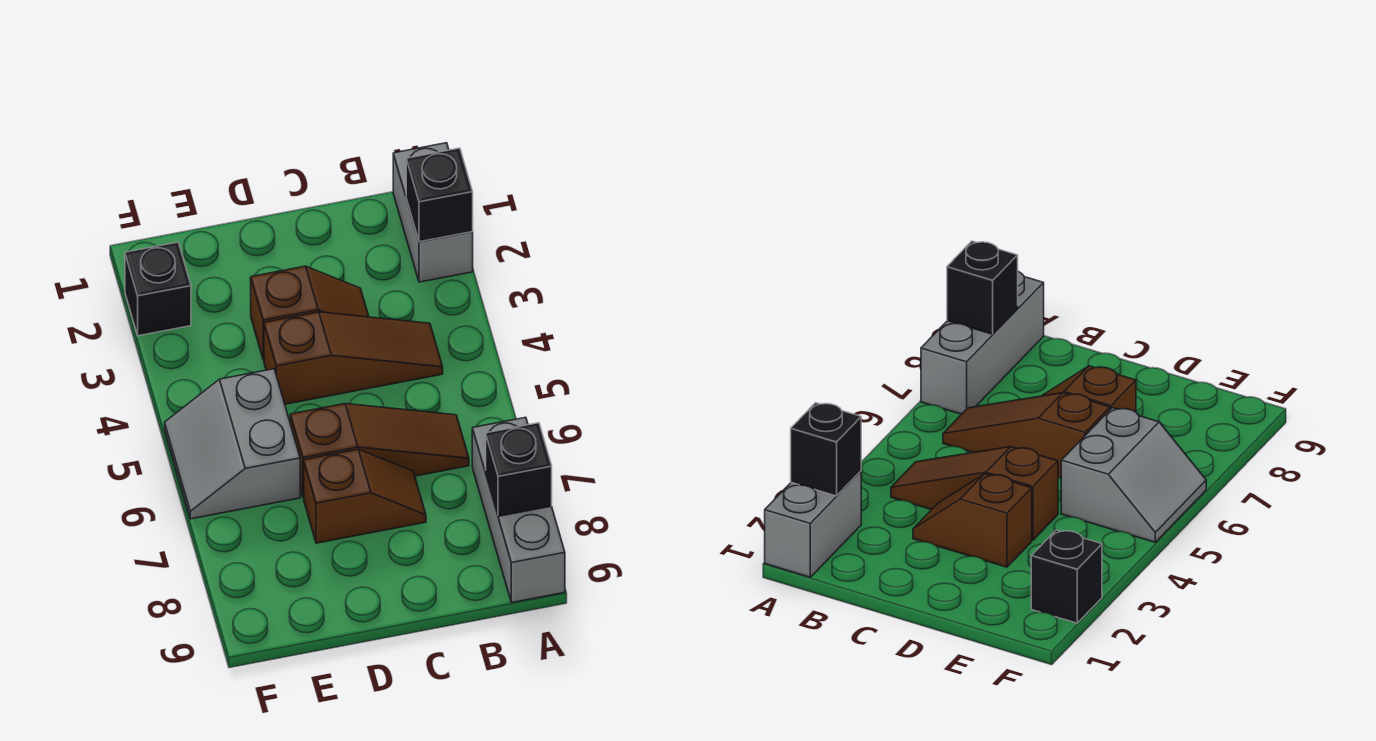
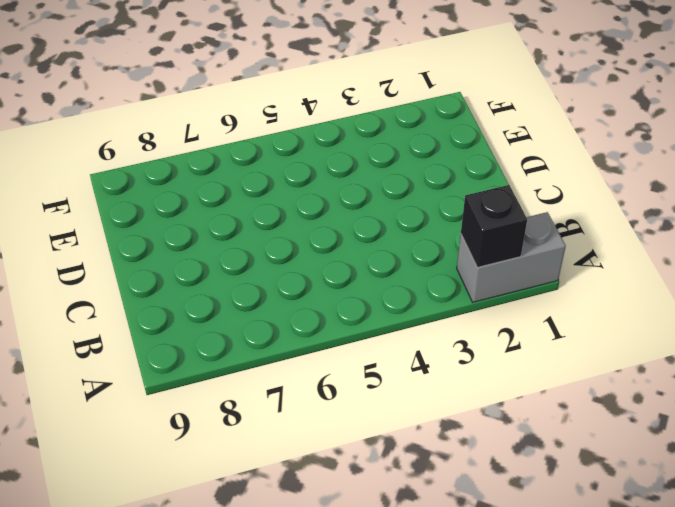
none -> grey brick A7:A9 level 1
none -> brown slope B4:D4 level 1 top D

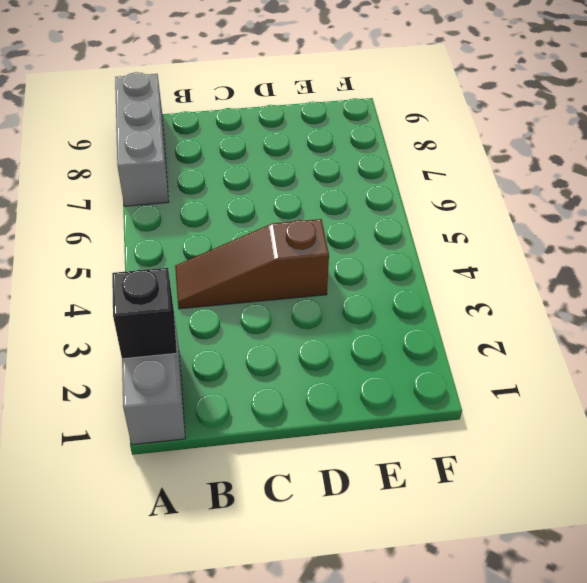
none -> brown slope B6:D6 level 1 top D
none -> brown slope C3:D3 level 1 top D

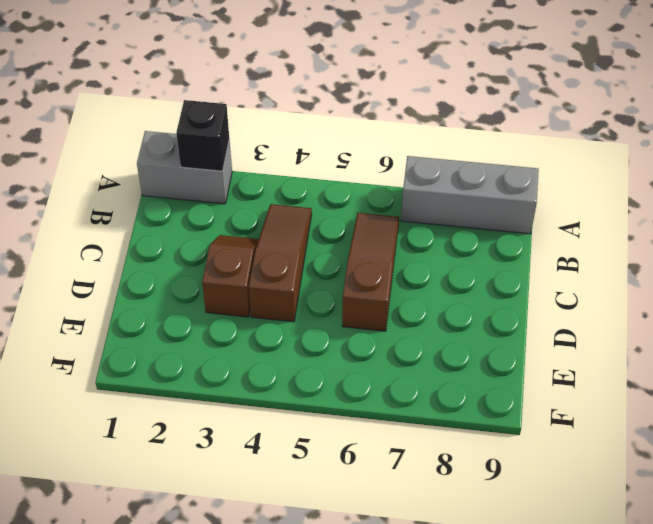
none -> brown slope C7:D7 level 1 top D
none -> grey slope E5:F6 level 1 top E

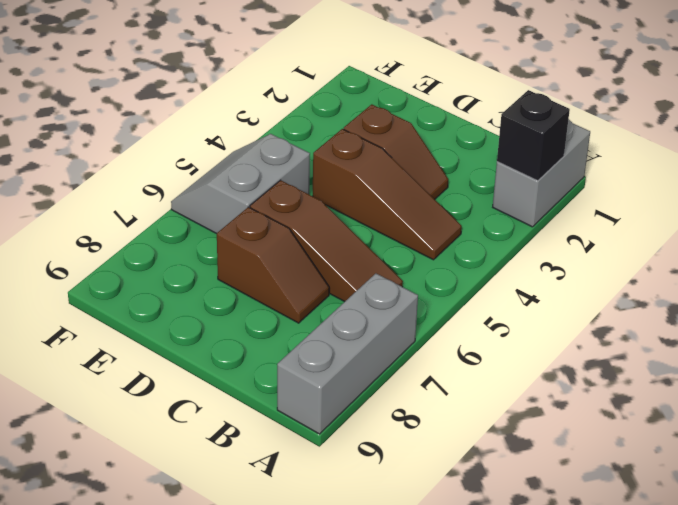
none -> black brick F2 level 1
none -> black brick A8 level 2

